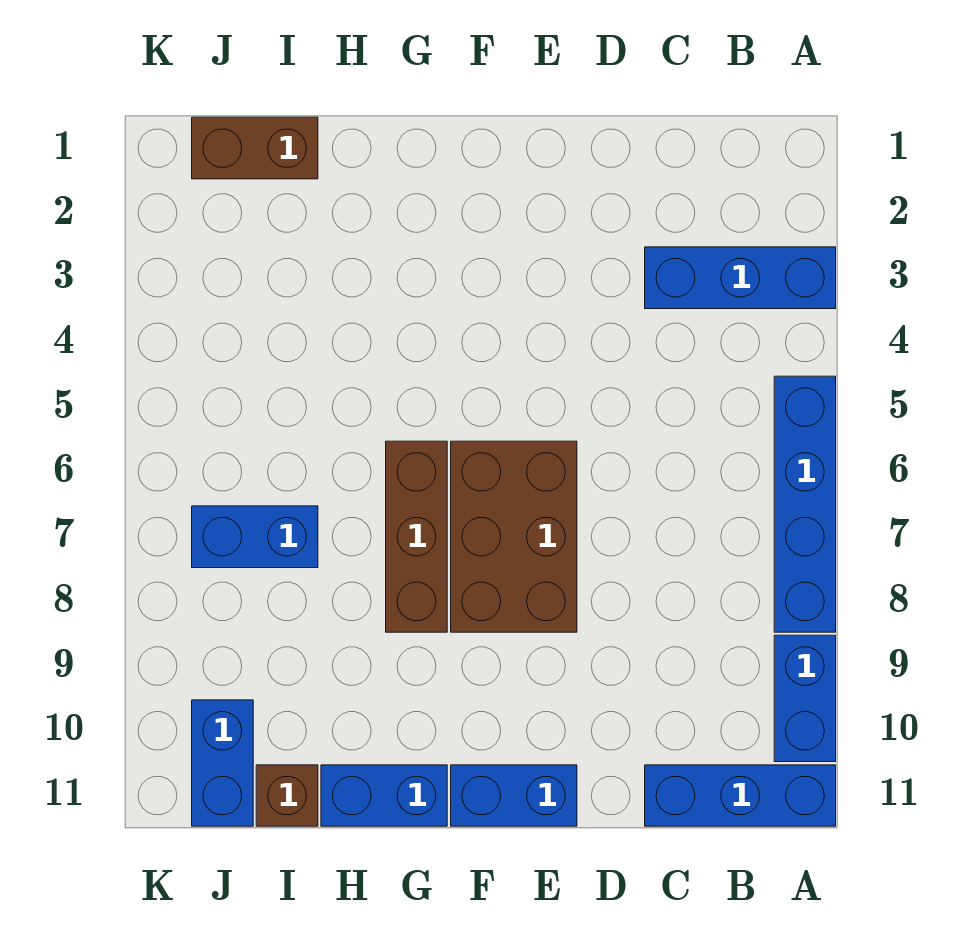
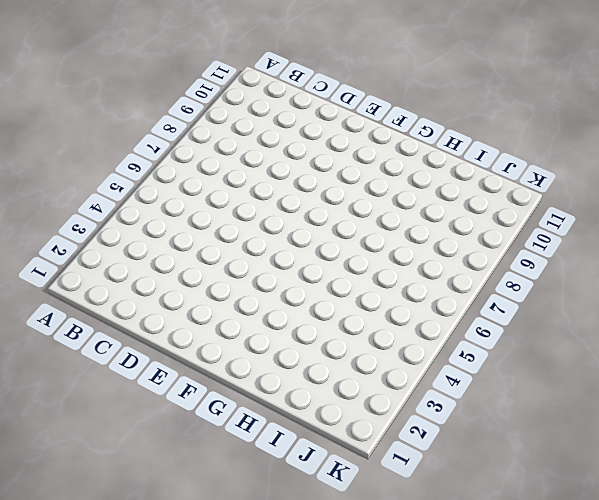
none -> blue brick A3:C3 level 1
none -> blue brick A5:A8 level 1
none -> blue brick A9:A10 level 1

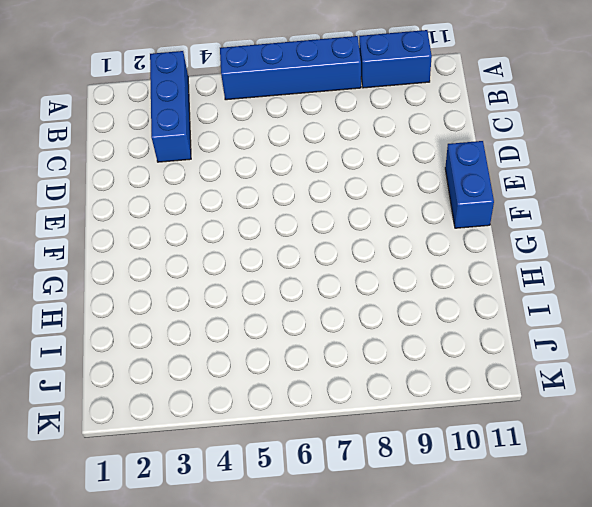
none -> blue brick A11:C11 level 1
none -> brown brick E6:F8 level 1
none -> brown brick G6:G8 level 1

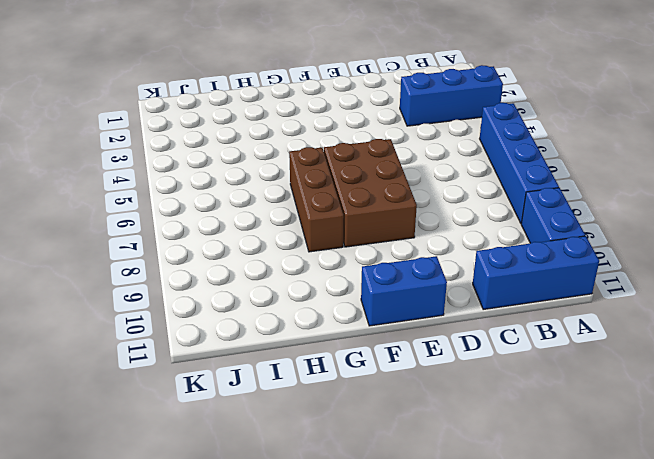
none -> blue brick G11:H11 level 1
none -> brown brick I1:J1 level 1
none -> blue brick I7:J7 level 1

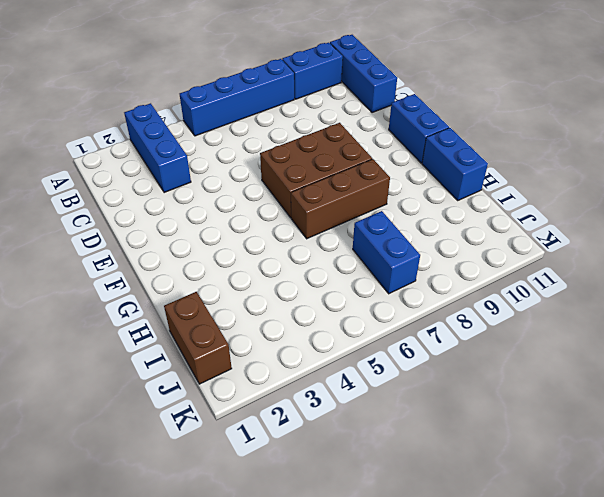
none -> brown brick I11 level 1
none -> blue brick J10:J11 level 1

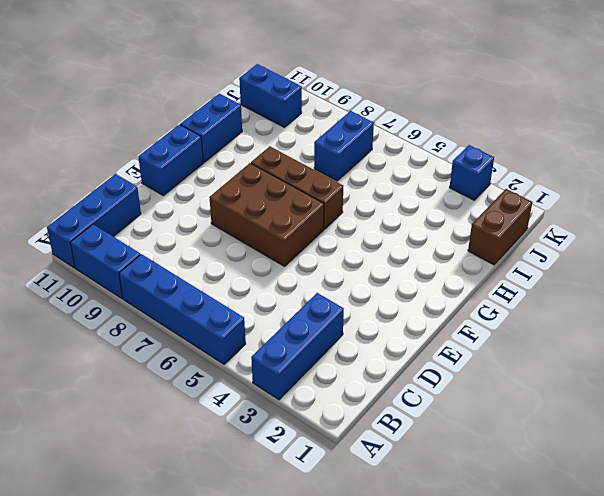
blue brick K3 level 1 -> none
none -> brown brick I11 level 1

